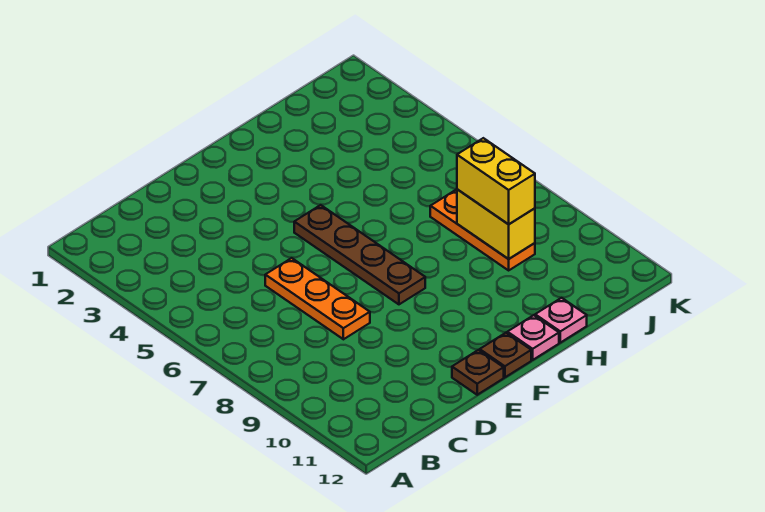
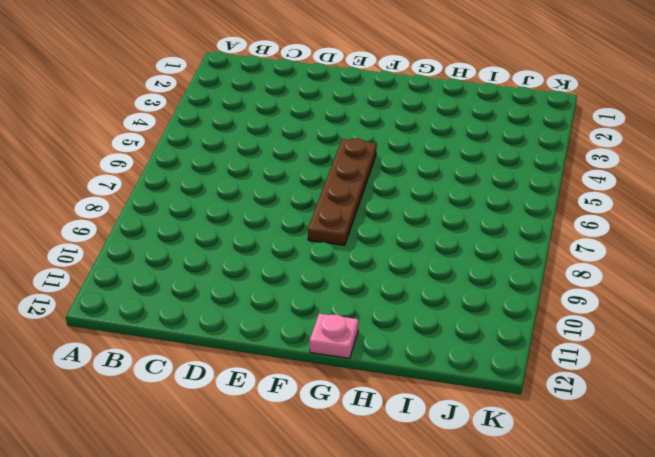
none -> orange plate D6:D8 level 1
none -> brown plate E12 level 1

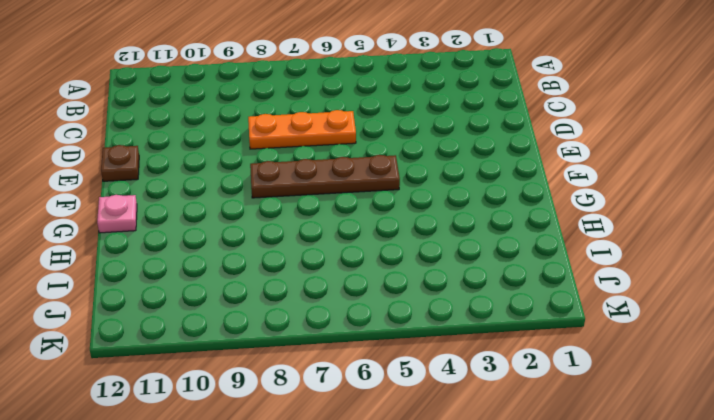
none -> brown plate F12 level 1
none -> pink plate H12 level 1

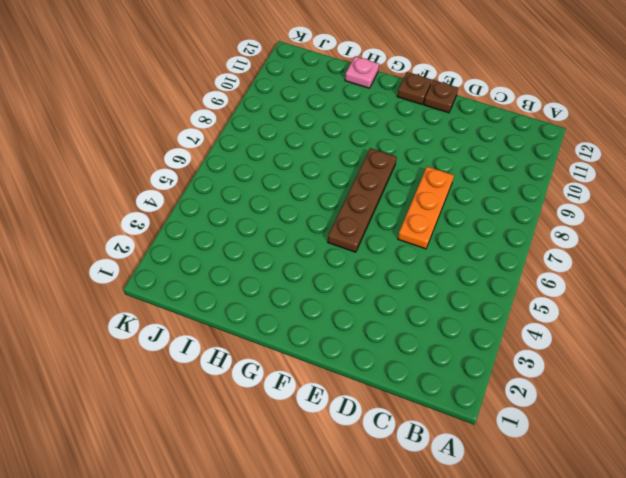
none -> pink plate G12 level 1
none -> orange plate I7:I9 level 1

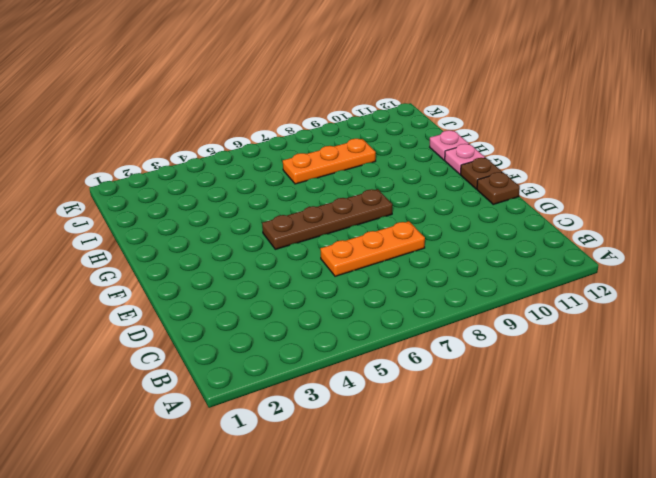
none -> yellow brick I8:I9 level 2
none -> yellow brick I8:I9 level 3

